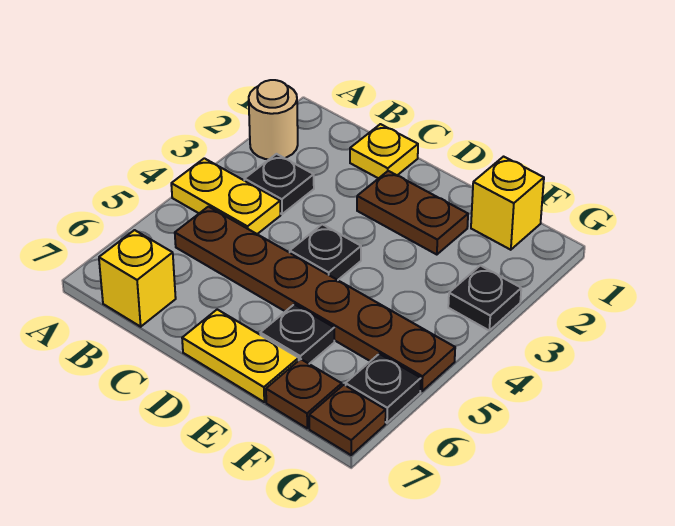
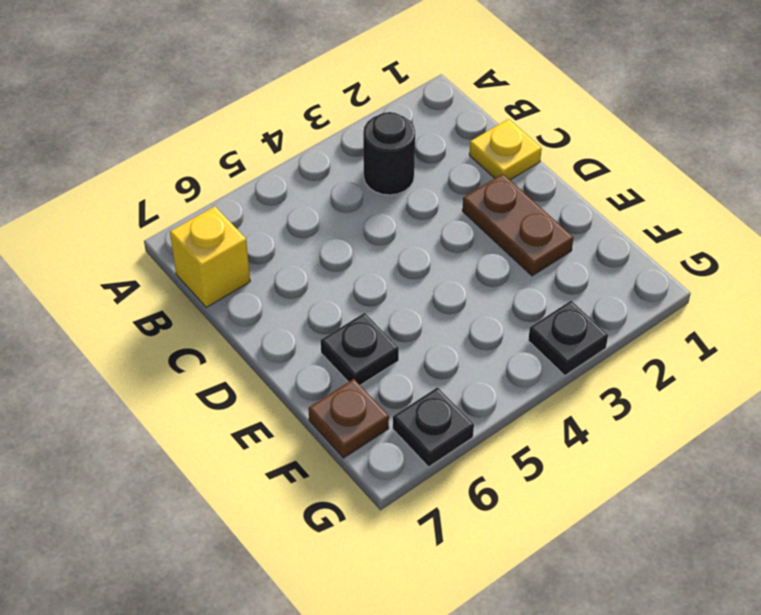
black round brick B3 level 1 -> black plate B3 level 1
none -> tan round brick A2 level 1
none -> yellow plate A4:B4 level 1
none -> brown plate B5:G5 level 1

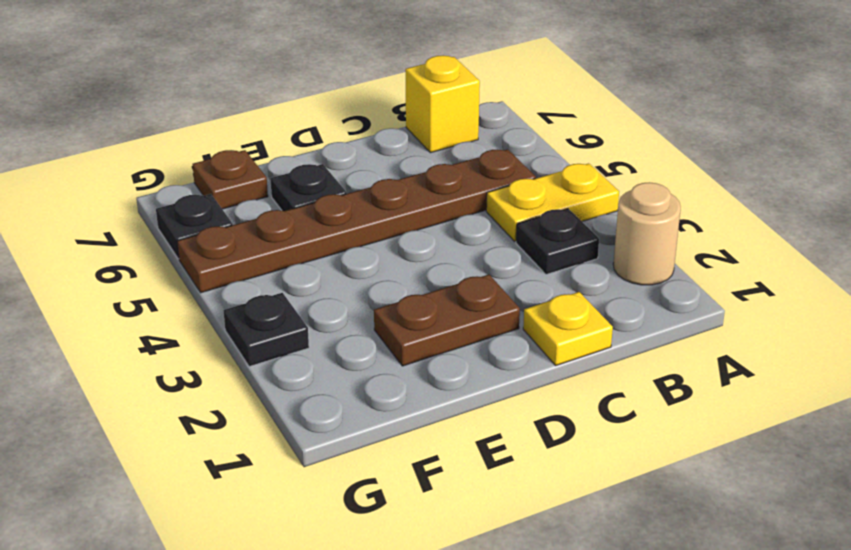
none -> black plate D4 level 1
none -> yellow plate D7:E7 level 1
none -> yellow brick F1 level 1

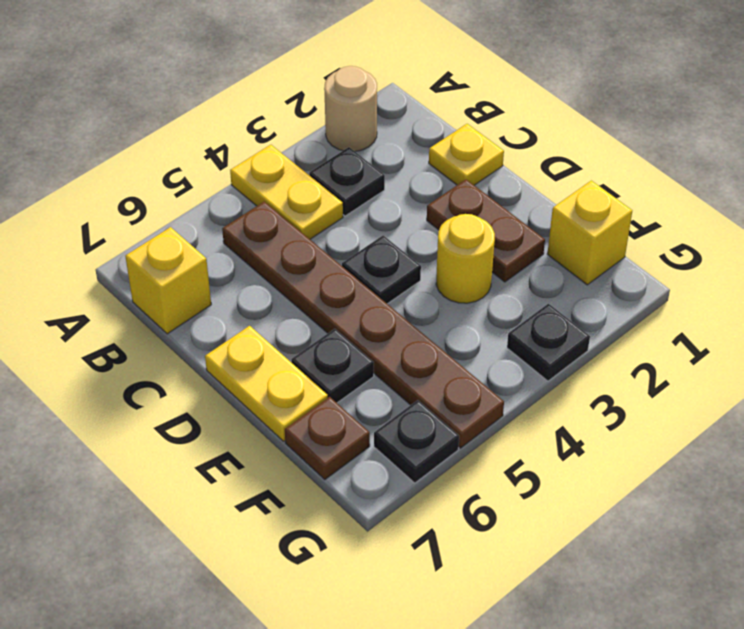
yellow round brick E3 level 1 -> none
none -> brown plate G7 level 1

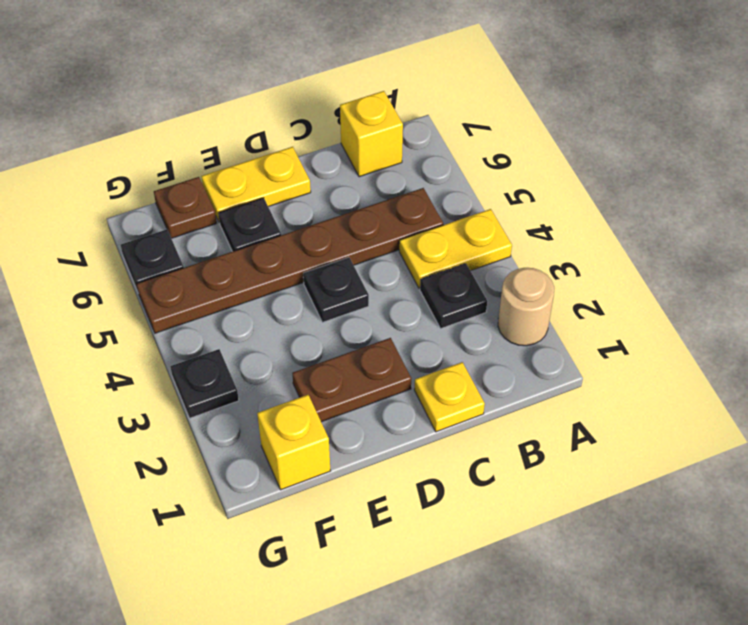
none -> brown plate G7 level 1

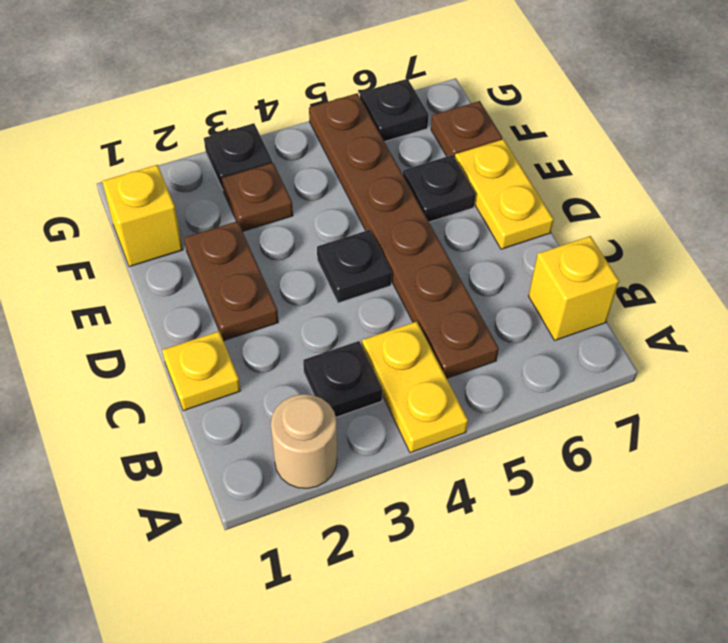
brown plate F3 level 1 -> brown plate G7 level 1

